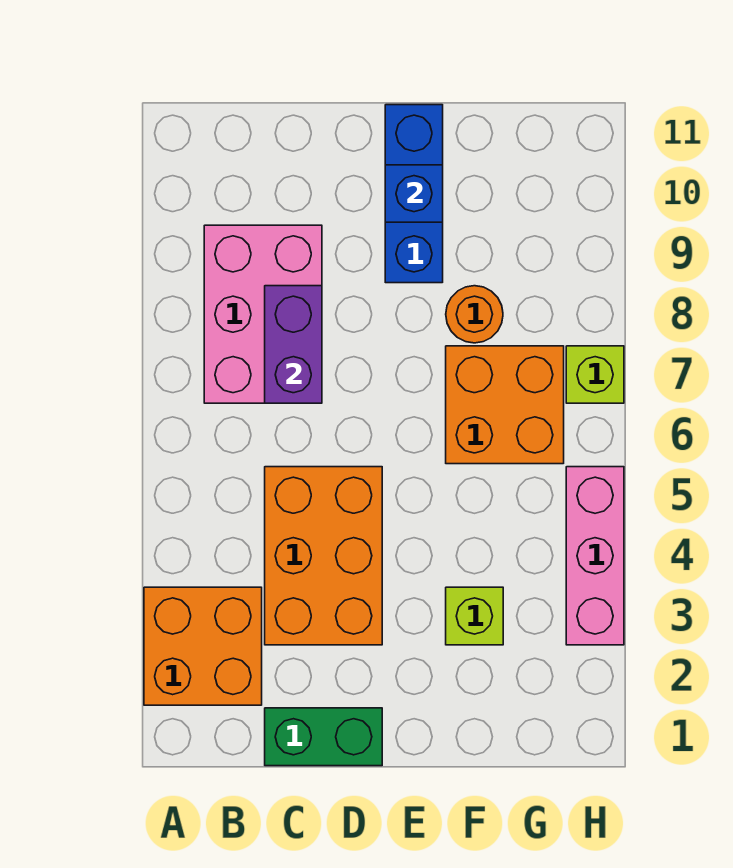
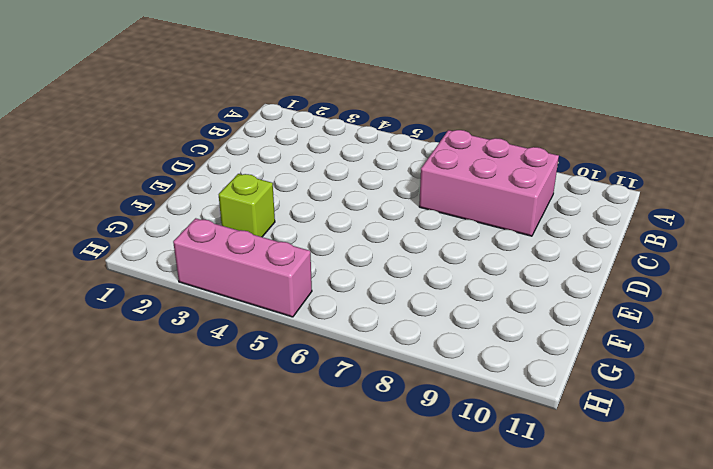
none -> orange brick A2:B3 level 1
none -> green brick C1:D1 level 1
none -> orange brick C3:D5 level 1

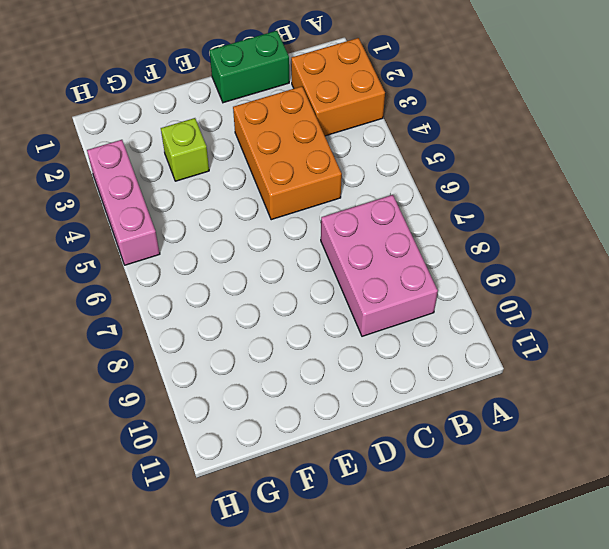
none -> blue brick E9:E11 level 1
none -> orange brick F6:G7 level 1
none -> orange round brick F8 level 1

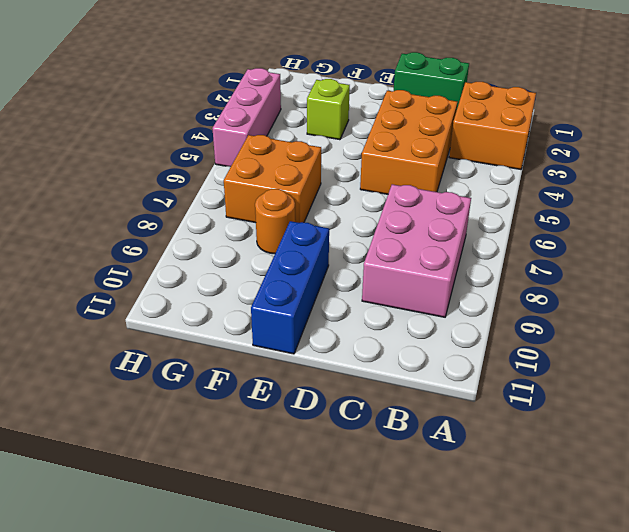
none -> lime brick H7 level 1
none -> purple brick C7:C8 level 2
none -> blue brick E10 level 2

